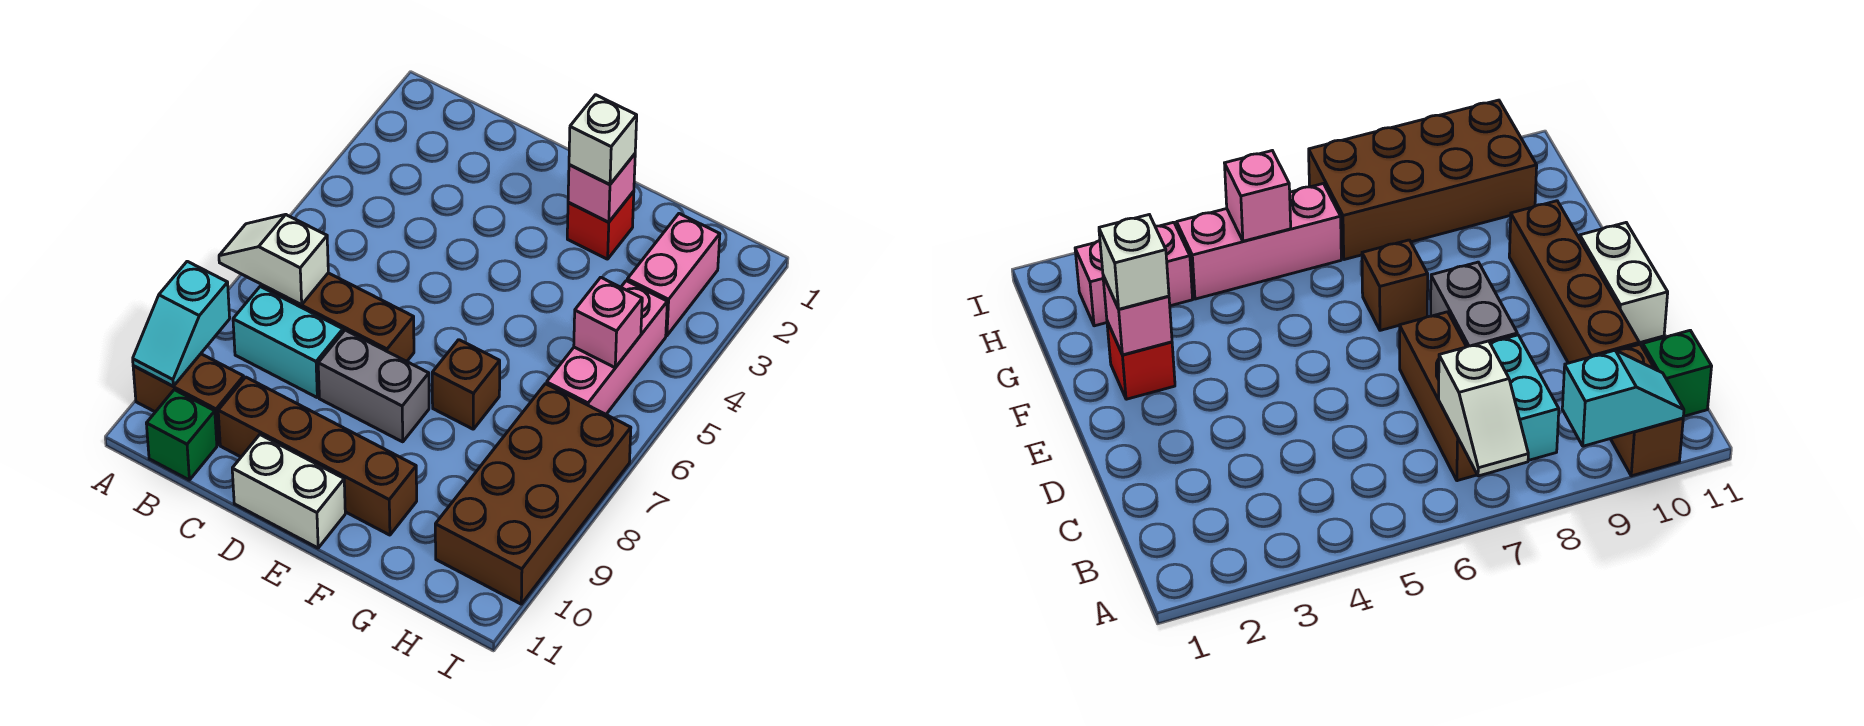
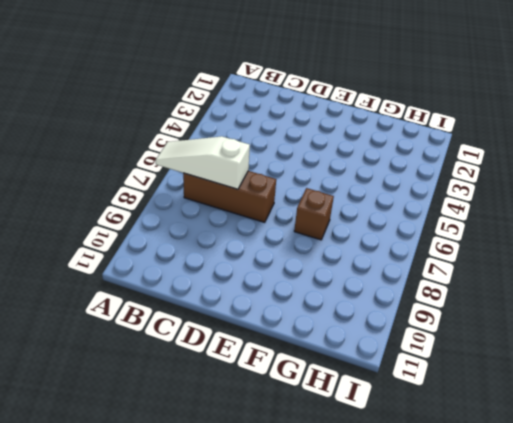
white slope A7:C7 level 2 top C -> white slope A7:B7 level 2 top B
none -> brown brick A10:B10 level 1
none -> cyan brick B8:C8 level 1
none -> green brick B11 level 1

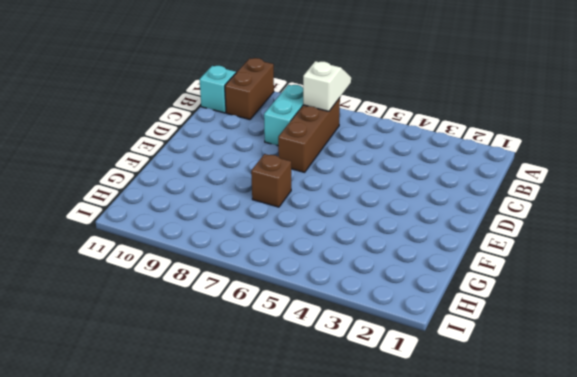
cyan brick B11 level 1 -> green brick B11 level 1
none -> brown brick C10:F10 level 1
none -> grey brick D8:E8 level 1
none -> white brick D11:E11 level 1

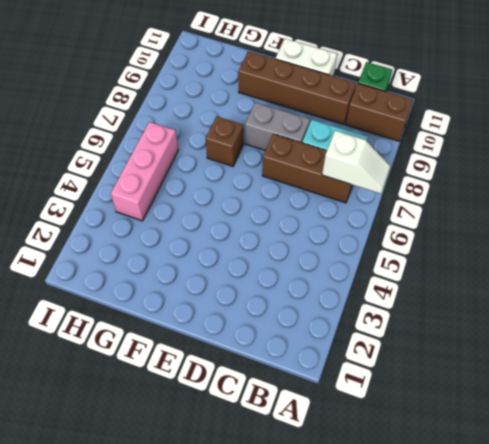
none -> red brick F2 level 1
none -> pink brick H2:H3 level 1
none -> brown brick H7:I10 level 1

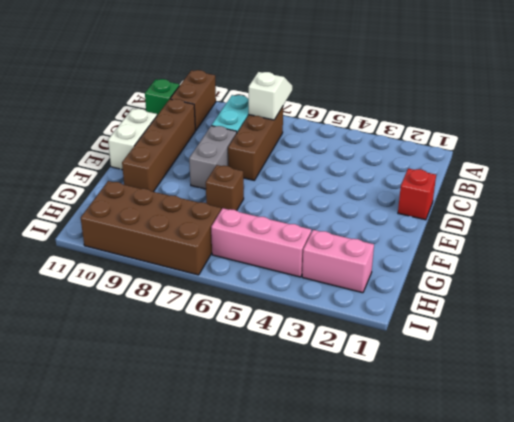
red brick D1 level 1 -> red brick F2 level 1
none -> cyan slope A9:A10 level 2 top 9
none -> pink brick F2 level 2
none -> pink brick H5 level 2

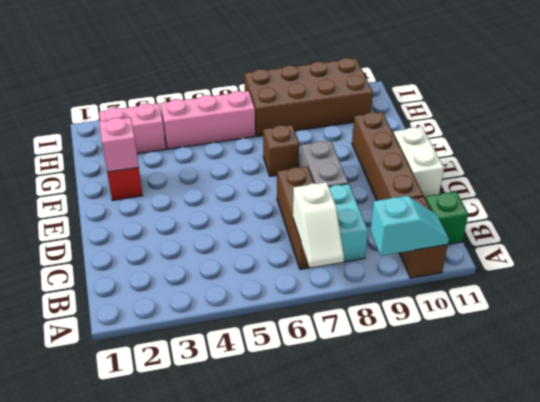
none -> pink brick H5 level 2
none -> white brick F2 level 3

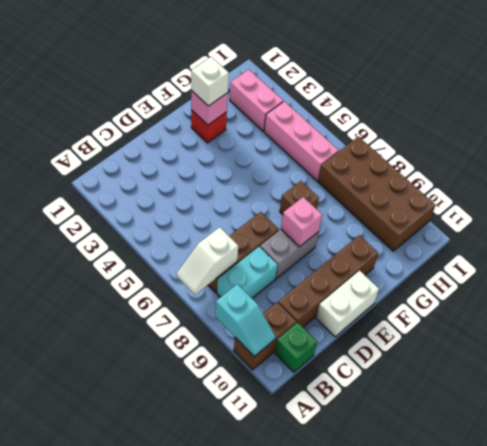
pink brick E8 level 2 -> pink brick H5 level 2

